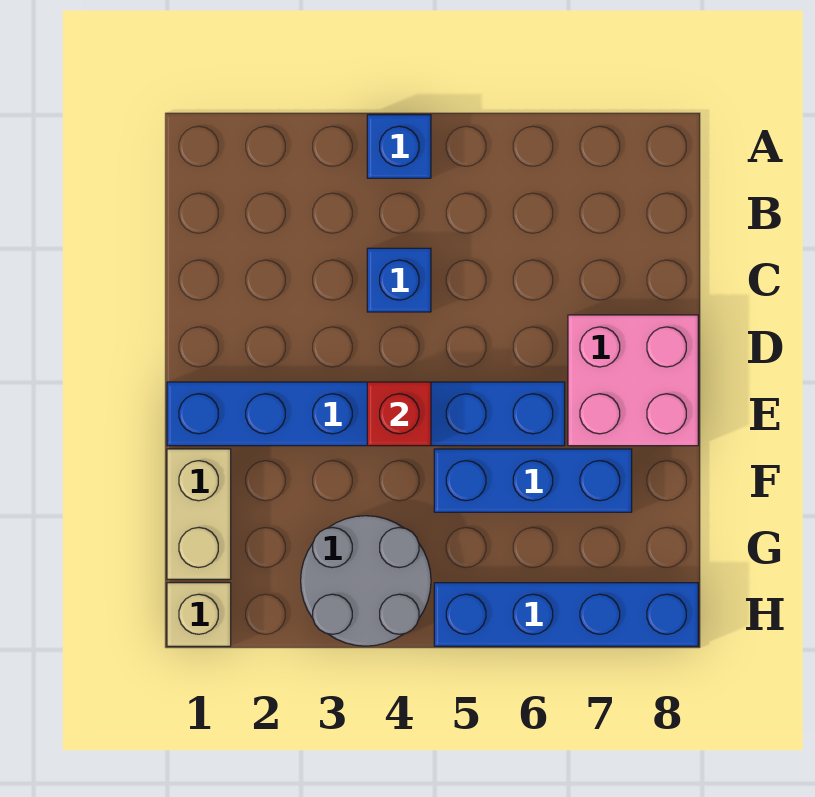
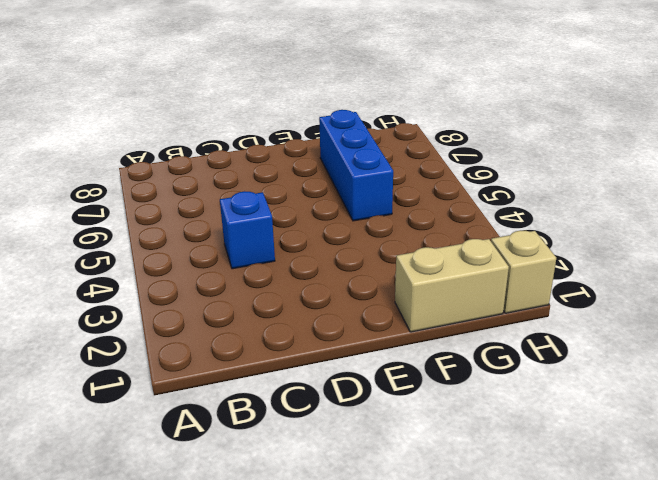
none -> blue brick A4 level 1
none -> pink brick D7:E8 level 1

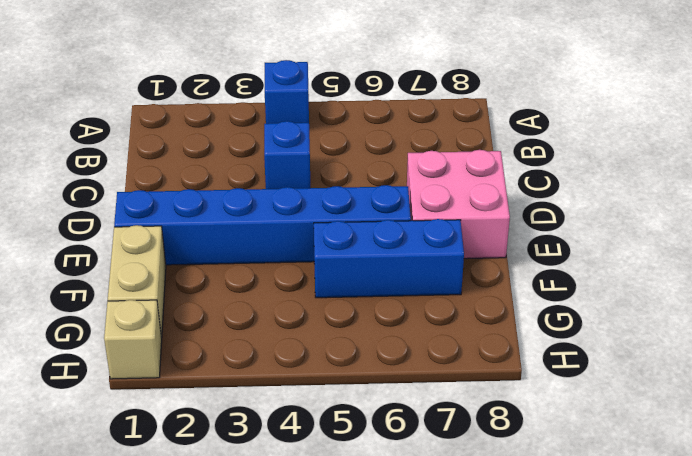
none -> grey round brick G3:H4 level 1
none -> blue brick H5:H8 level 1

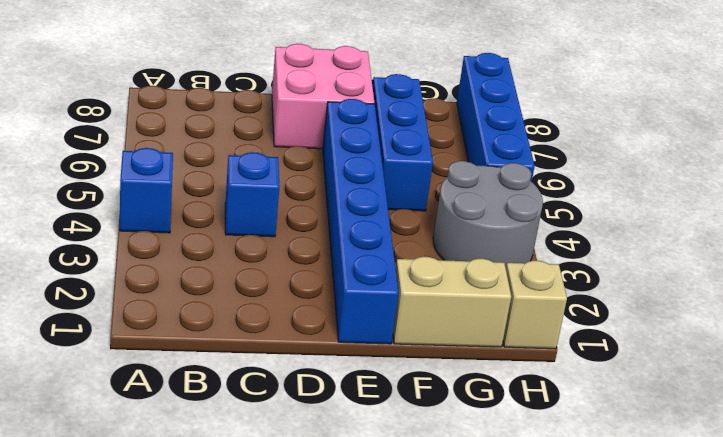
none -> red brick E4 level 2

